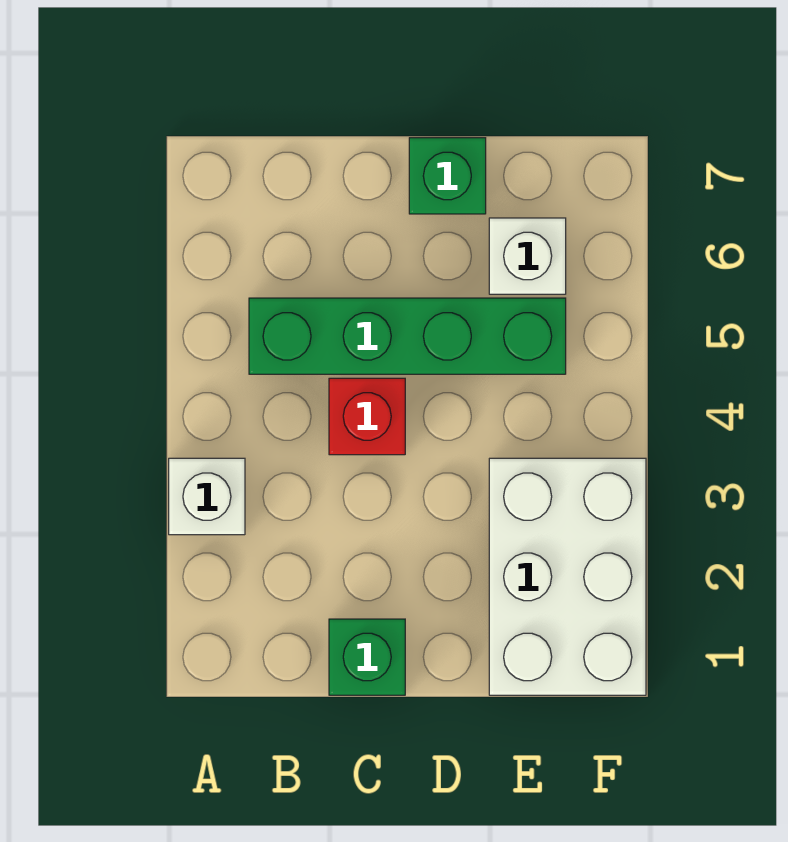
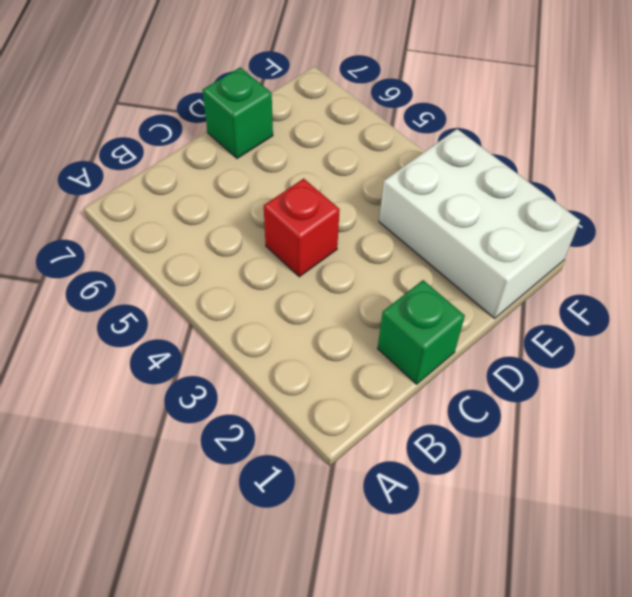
none -> white brick A3 level 1
none -> green brick B5:E5 level 1

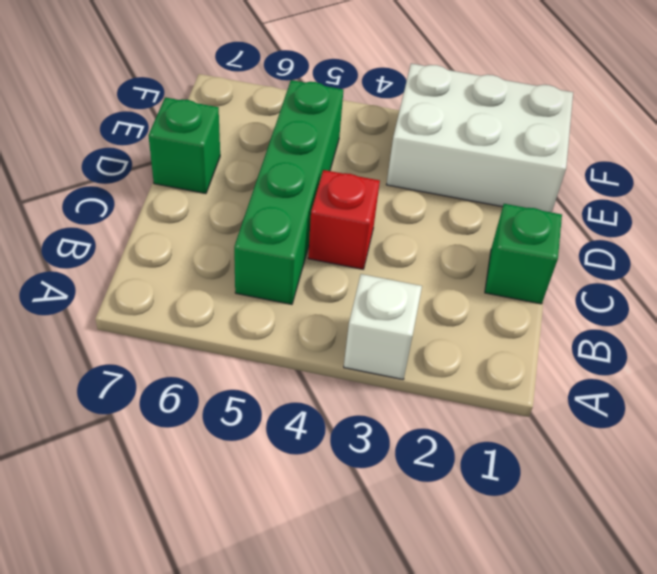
none -> white brick E6 level 1

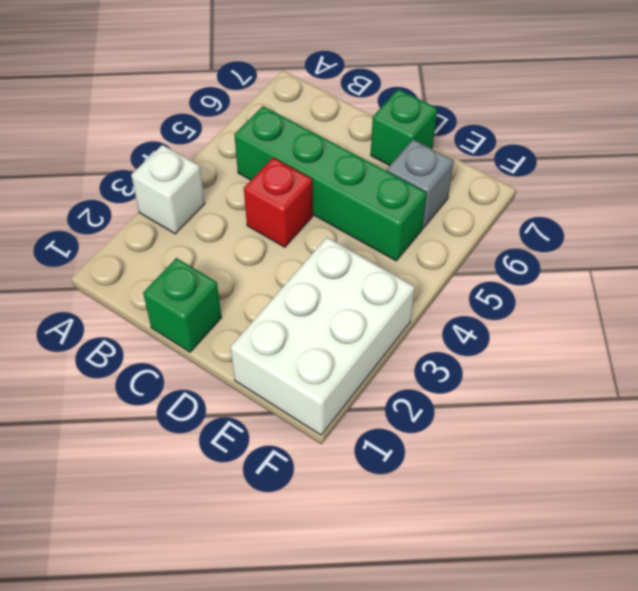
grey brick E6 level 1 -> white brick E6 level 1

